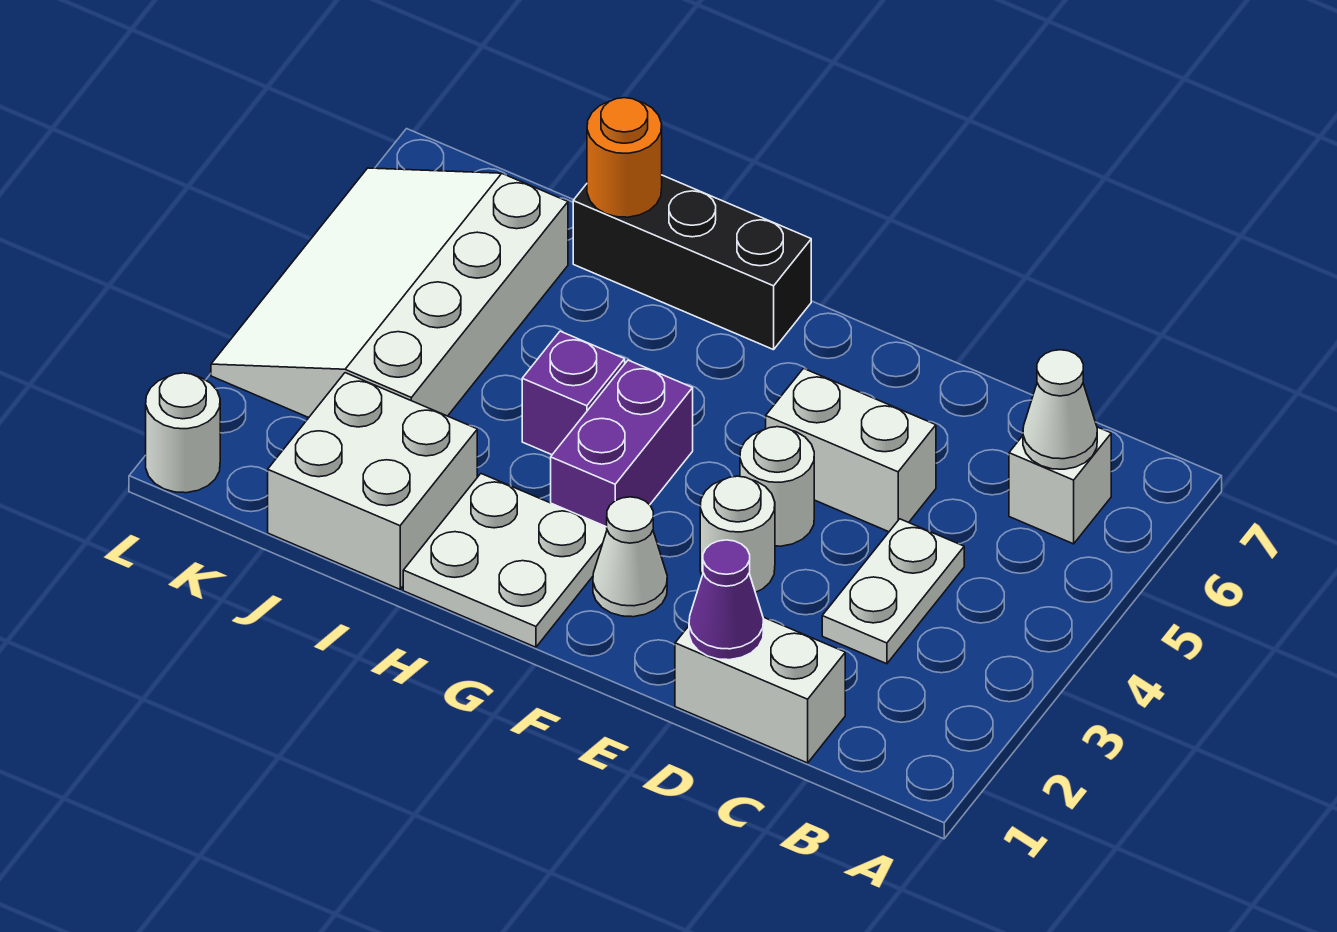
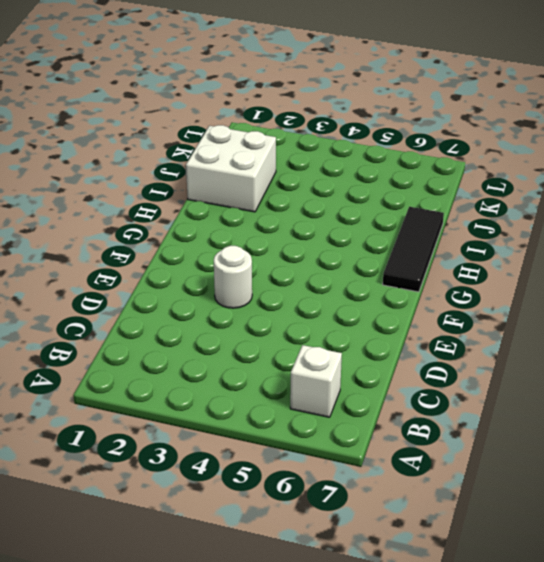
black tile G7:I7 level 1 -> black brick G7:I7 level 1
none -> white brick C1:D1 level 1
none -> white plate C3:C4 level 1
none -> white brick D5:E5 level 1

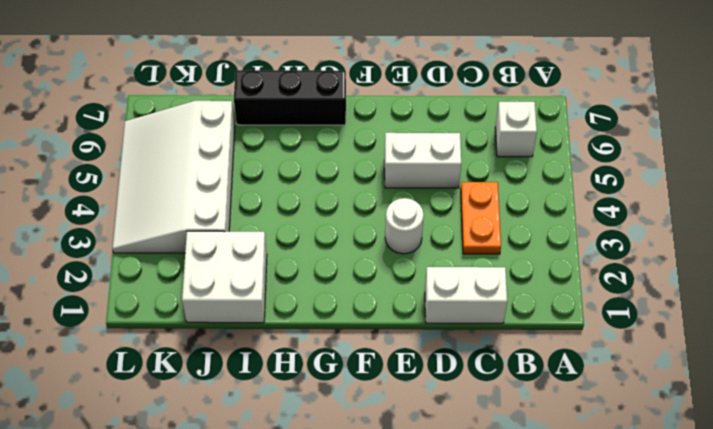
orange plate C3:C4 level 1 -> white plate C3:C4 level 1
none -> white round brick E4 level 1
none -> white cone F2 level 1
none -> white plate G1:H2 level 1

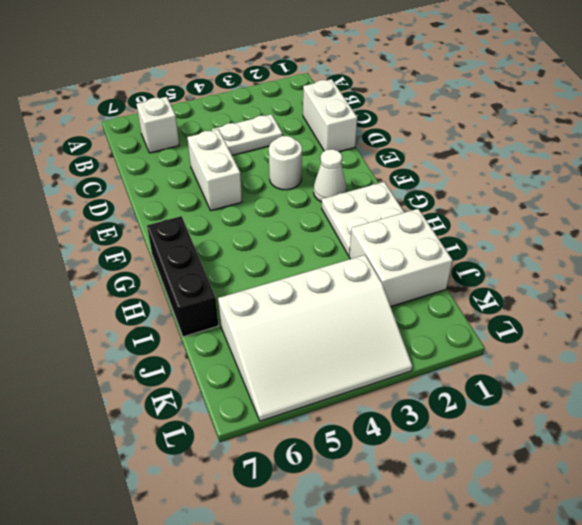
none -> white round brick E4 level 1
none -> purple brick G3:G4 level 1
none -> purple brick H4 level 1

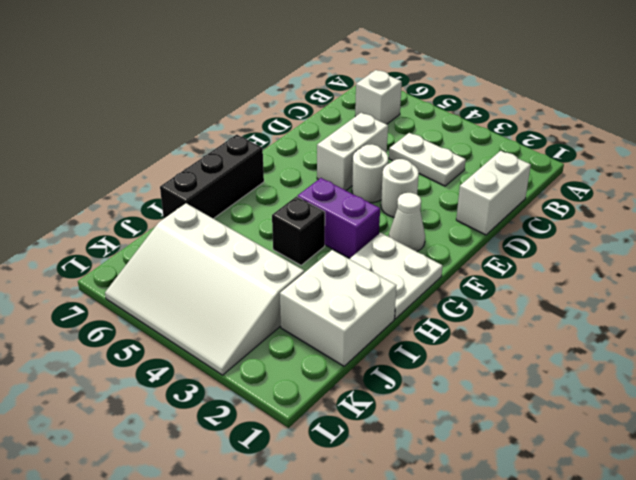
black brick H4 level 1 -> purple brick H4 level 1
none -> white round brick L1 level 1
none -> white cone B6 level 2
none -> purple cone D1 level 2

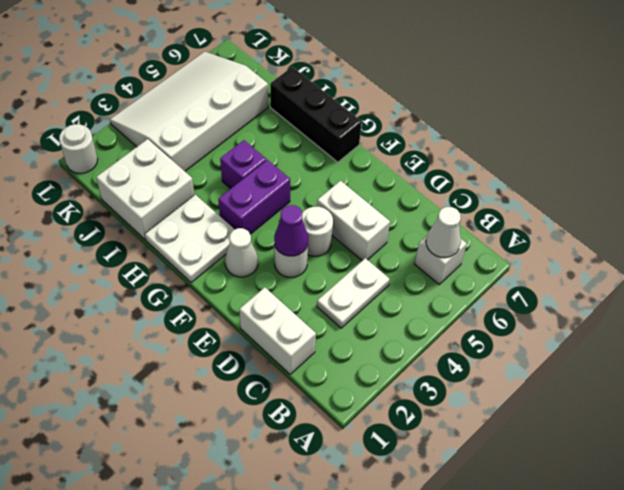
purple cone E3 level 2 -> purple cone D1 level 2
none -> orange round brick I7 level 2

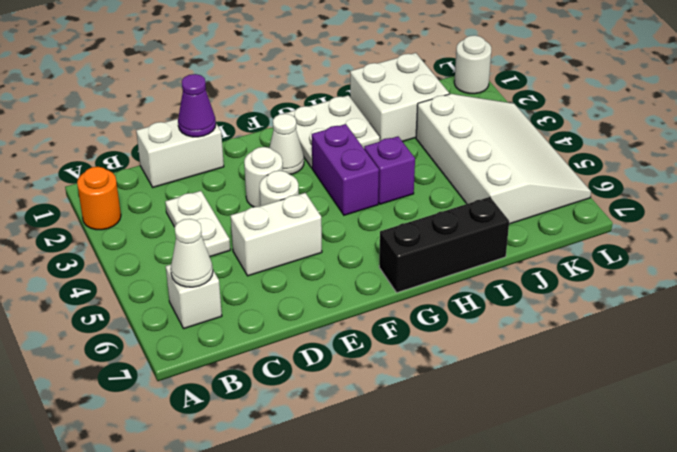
orange round brick A2 level 1 -> orange round brick I7 level 2

